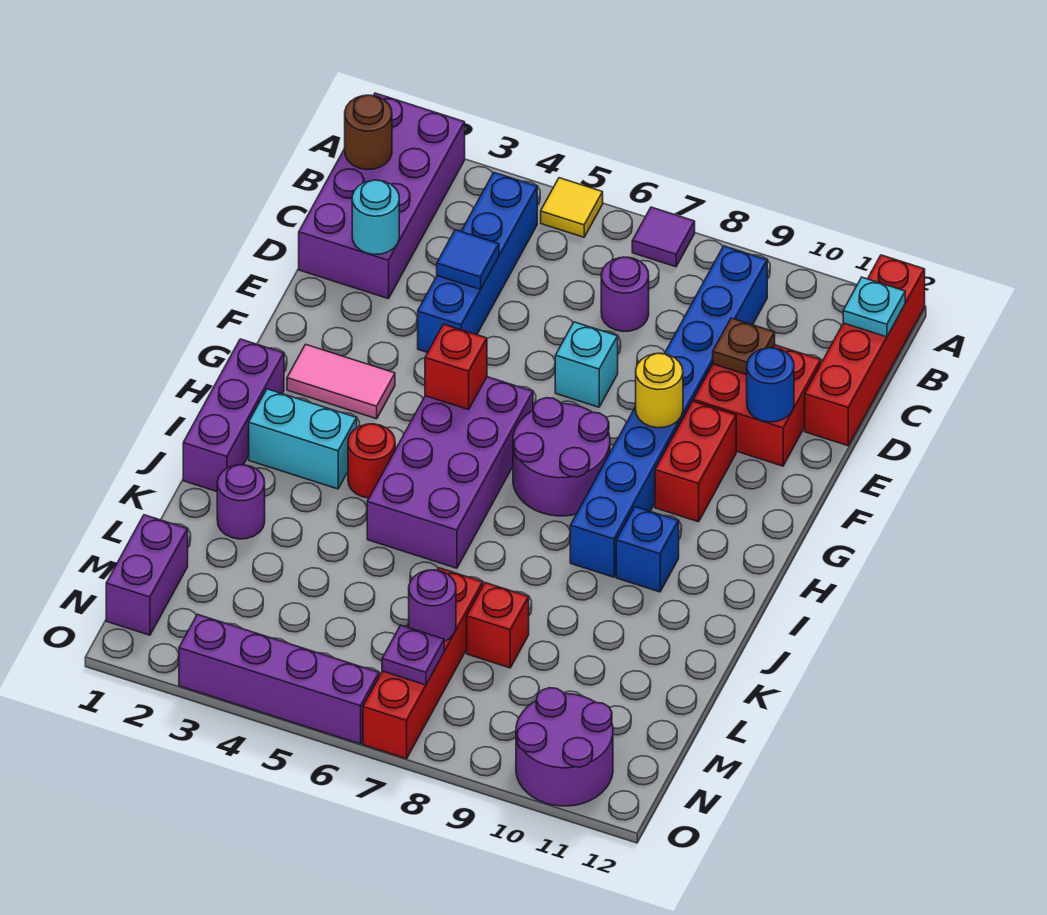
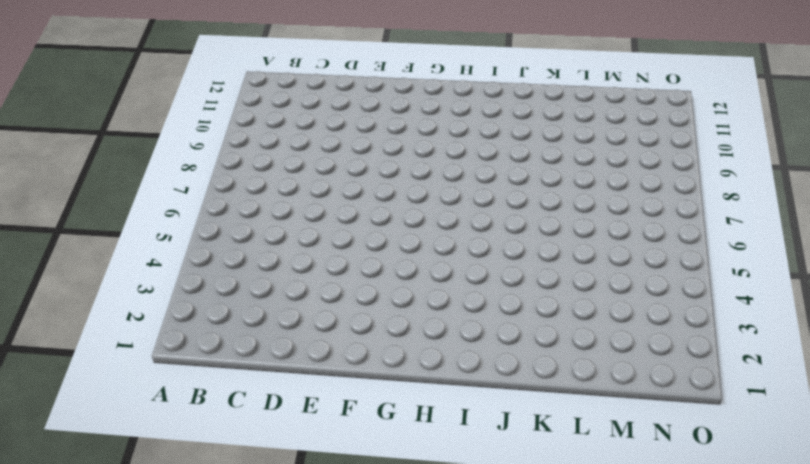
none -> purple brick A1:D2 level 1
none -> yellow tile A5 level 1
none -> purple tile A7 level 1
none -> red brick A12:D12 level 1

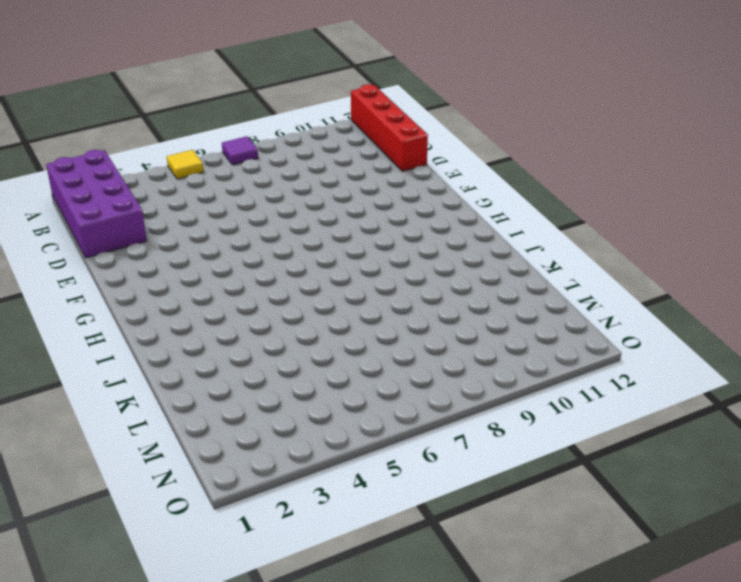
none -> blue brick B4:E4 level 1
none -> blue brick B9:I9 level 1
none -> purple round brick C7 level 1
none -> red brick D10:E11 level 1

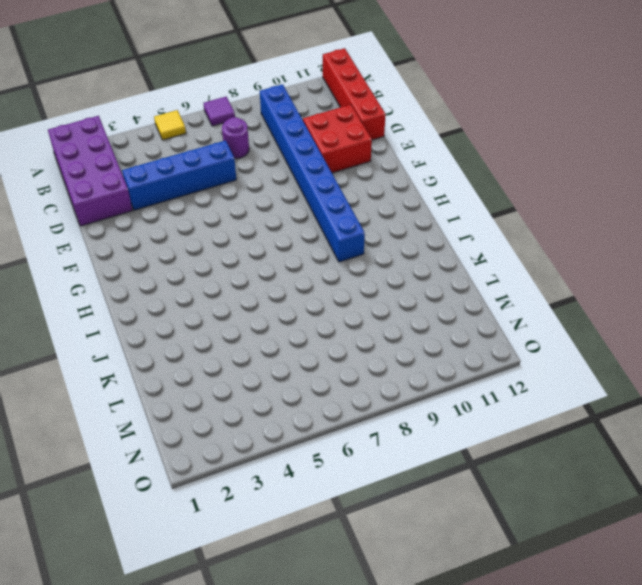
blue brick D3:D6 level 1 -> blue brick B4:E4 level 1
none -> cyan brick E7 level 1
none -> red brick F10:G10 level 1
none -> pink tile G2:G3 level 1
none -> purple brick G5:J6 level 1

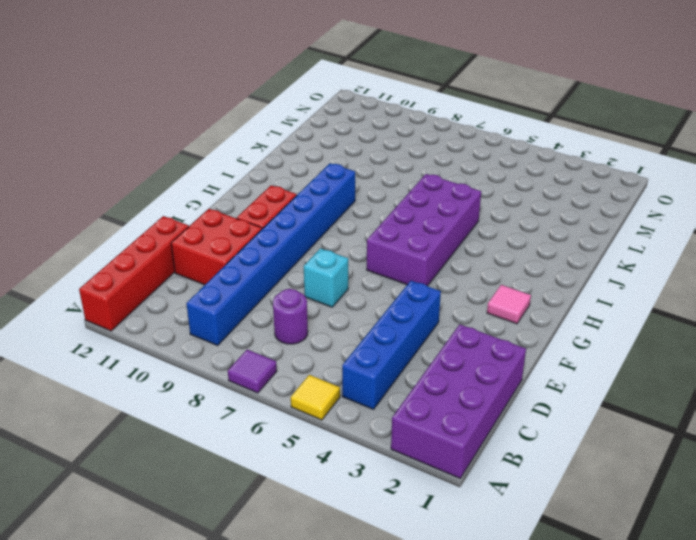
pink tile G2 level 1 -> pink tile G2:G3 level 1
none -> purple round brick G7:H8 level 1
none -> purple brick H1:J1 level 1
none -> cyan brick I2:I3 level 1
none -> red round brick I4 level 1

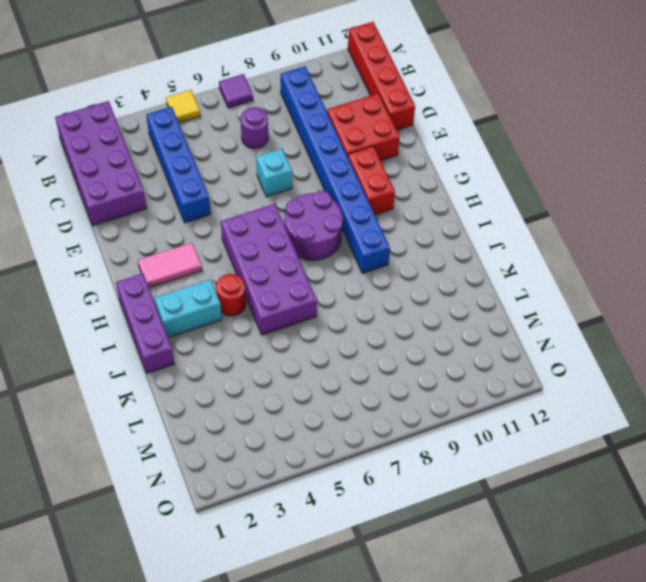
none -> blue brick I10 level 1
none -> purple round brick K2 level 1
none -> red brick L7:O7 level 1
none -> red brick L8 level 1

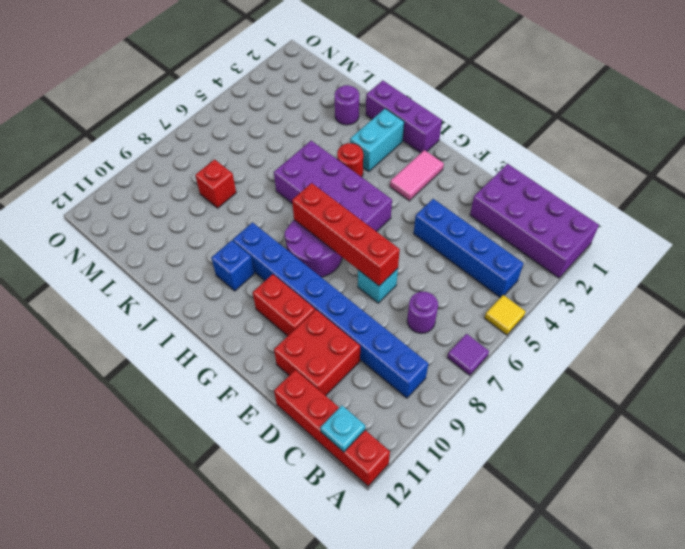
red brick E7:H7 level 2 -> red brick L7:O7 level 1
none -> purple brick M1:N1 level 1
none -> purple round brick N10:O11 level 1
none -> purple brick O3:O6 level 1
none -> brown round brick B1 level 2

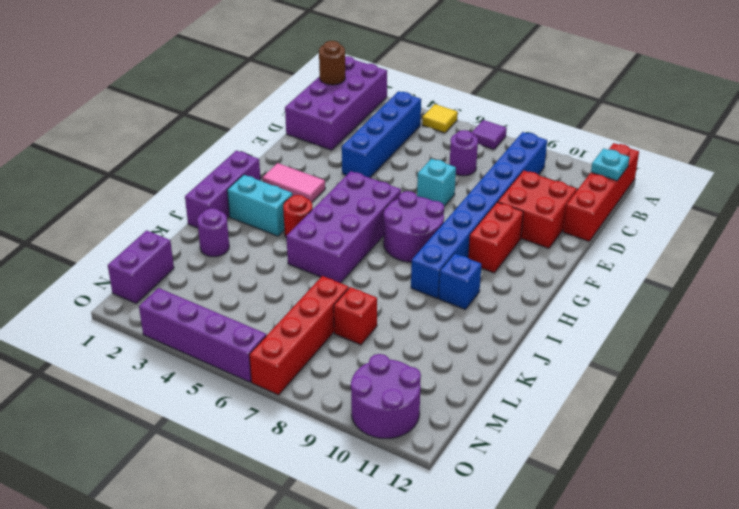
none -> cyan round brick D2 level 2
none -> blue tile D4 level 2
none -> brown plate D10 level 2
none -> blue round brick E11 level 2

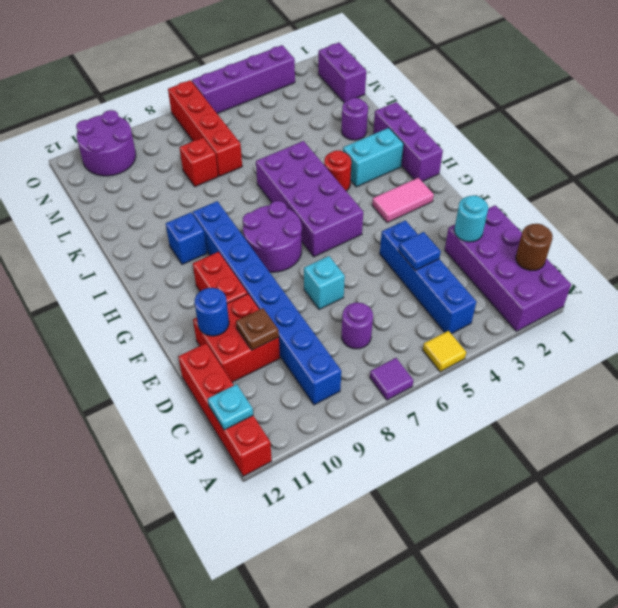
none -> yellow round brick F9 level 2
none -> red brick G5 level 2
none -> purple round brick M7 level 2
none -> purple plate N7 level 2

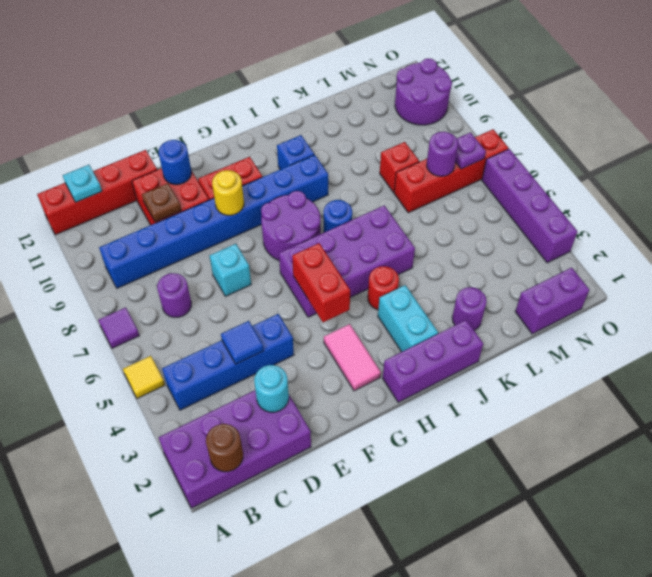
red brick G4:G5 level 2 -> red brick G5 level 2
blue round brick I7 level 1 -> none

